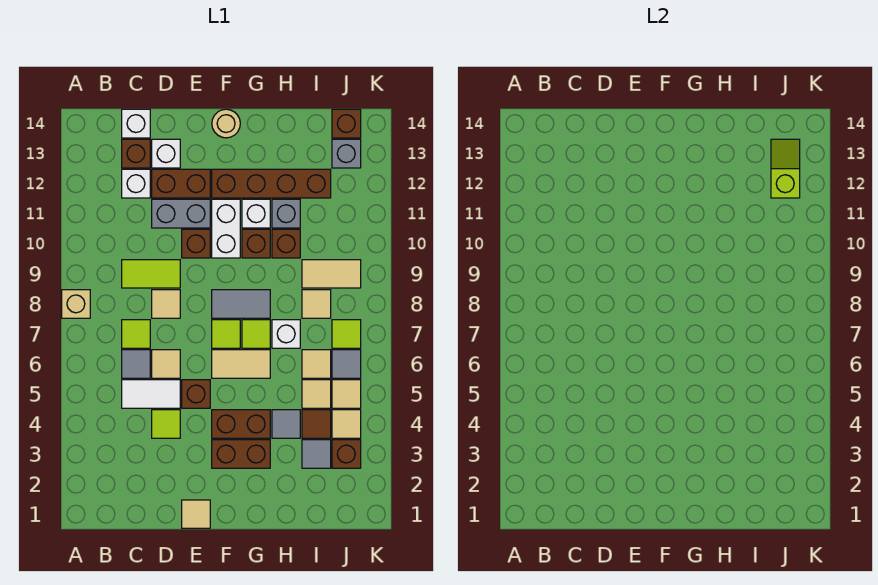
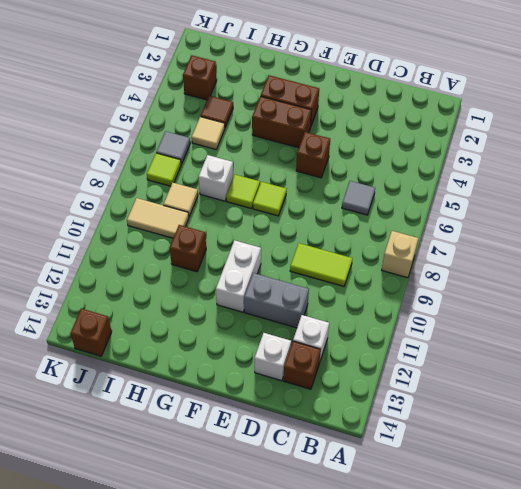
none -> white tile C5:D5 level 1
none -> lime tile C7 level 1
none -> white brick C14 level 1
none -> lime tile D4 level 1

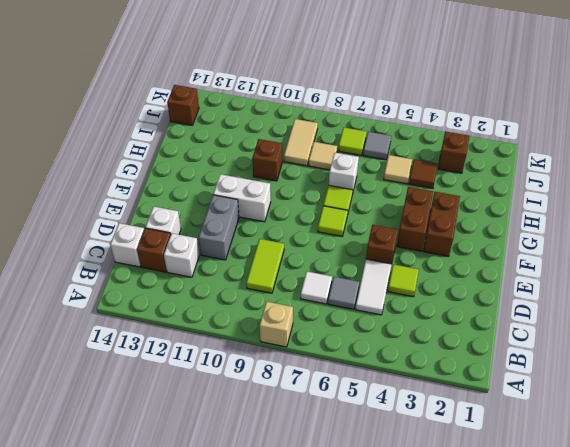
white tile C7 level 1 -> lime tile C7 level 1
none -> tan tile D6 level 1
none -> tan tile D8 level 1
none -> brown brick D12:E12 level 1
none -> tan tile E1 level 1

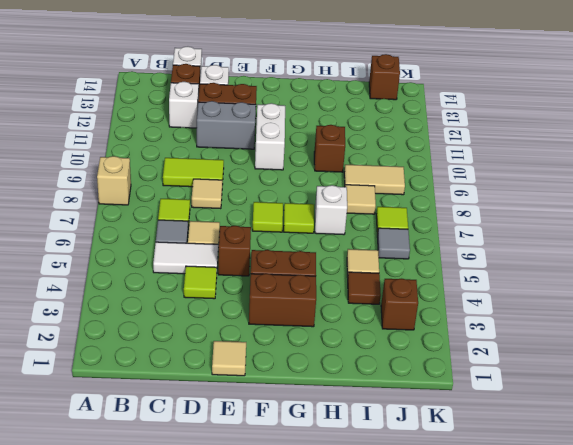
none -> brown brick E10 level 1
none -> tan tile F6:G6 level 1
none -> grey tile F8:G8 level 1
none -> brown brick F12:I12 level 1

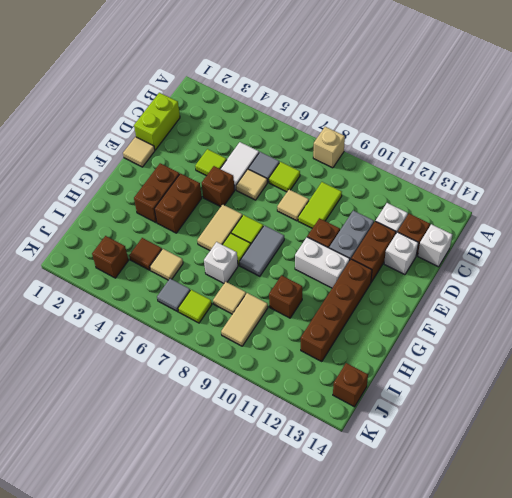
lime brick C1:D1 level 1 -> none
none -> tan round brick F14 level 1
none -> brown brick G10 level 1
none -> white brick G11 level 1
none -> grey tile H4 level 1

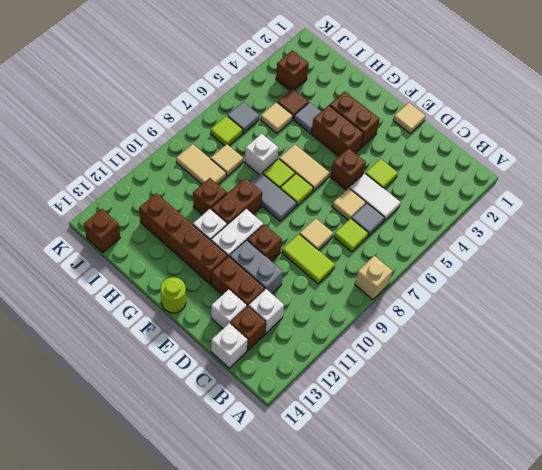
lime round brick F14 level 1 -> tan round brick F14 level 1
brown brick G9:G10 level 1 -> brown brick G10 level 1
none -> grey brick H11 level 1
none -> grey tile I3 level 1
none -> tan tile I6 level 1
none -> tan tile J4 level 1

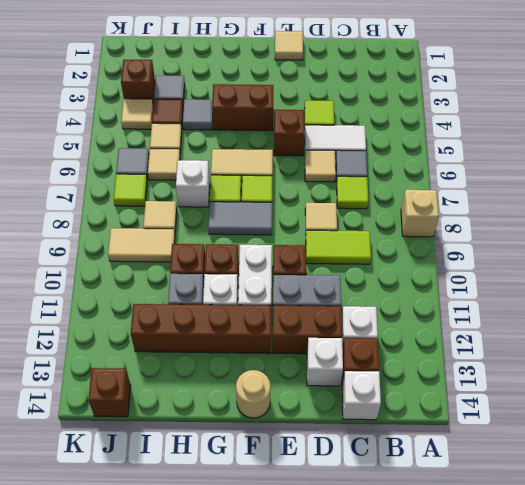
none -> brown brick F3:G3 level 1
none -> tan tile J5 level 1
none -> grey brick J13 level 1
none -> lime slope J12:J13 level 2 top 12

